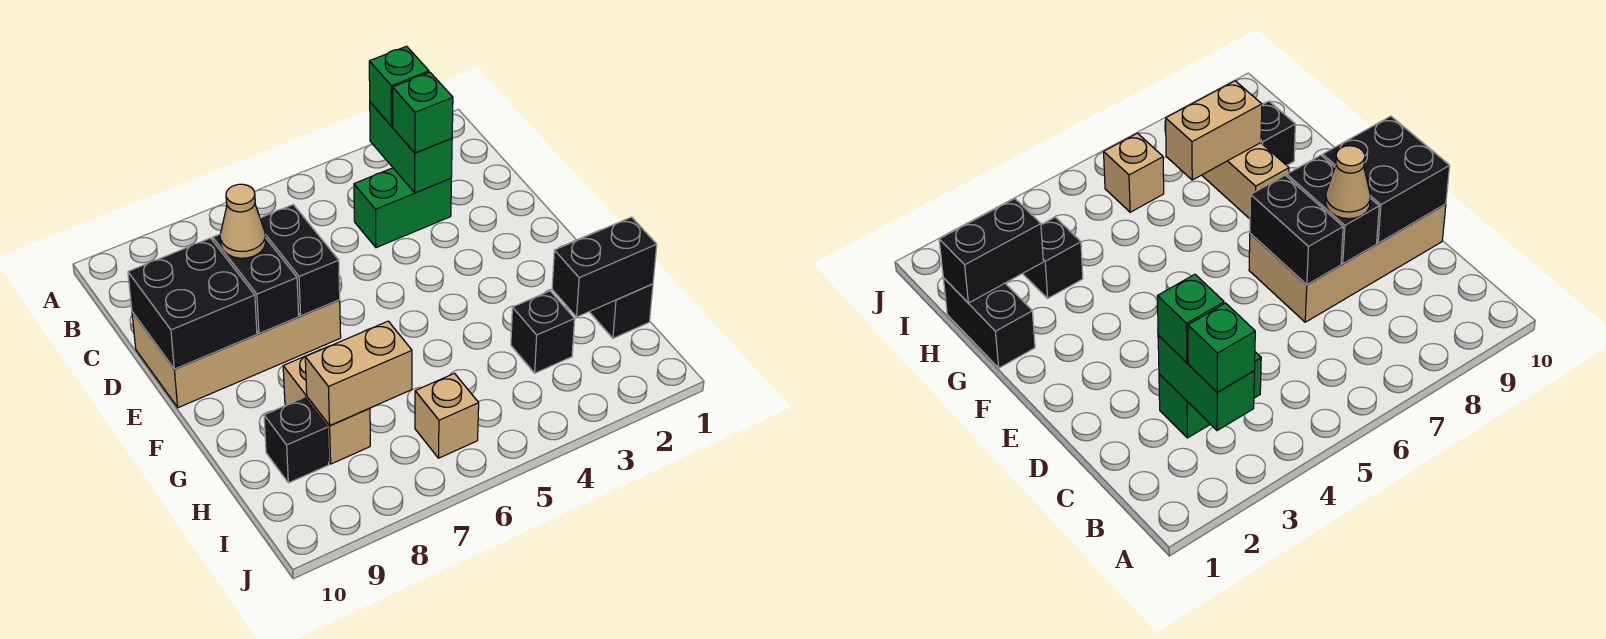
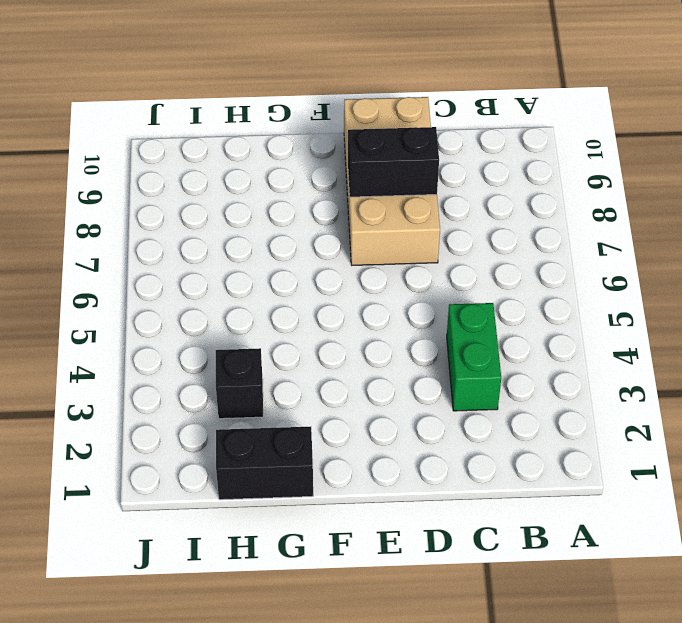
none -> tan brick G8:H8 level 1
none -> black brick H9 level 1
none -> tan brick I6 level 1

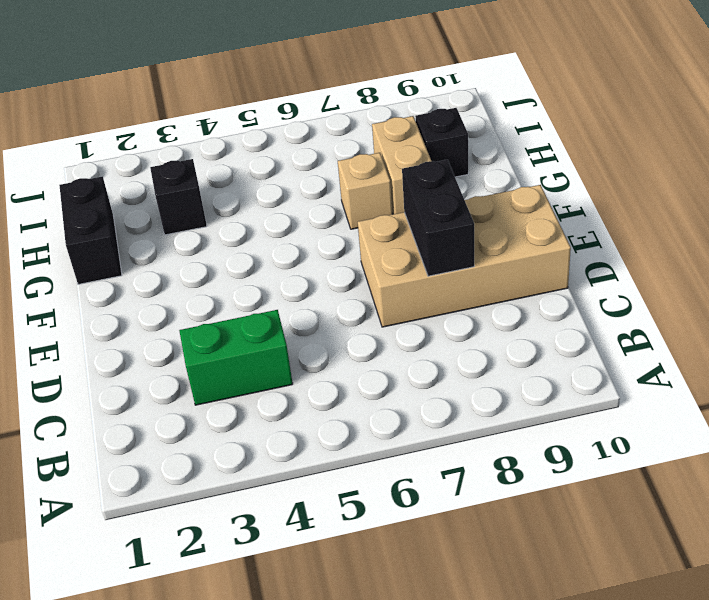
tan brick G7 level 1 -> tan brick I6 level 1
none -> green brick B3:C3 level 2
none -> black brick D7:E7 level 2
none -> black brick D9:E10 level 2

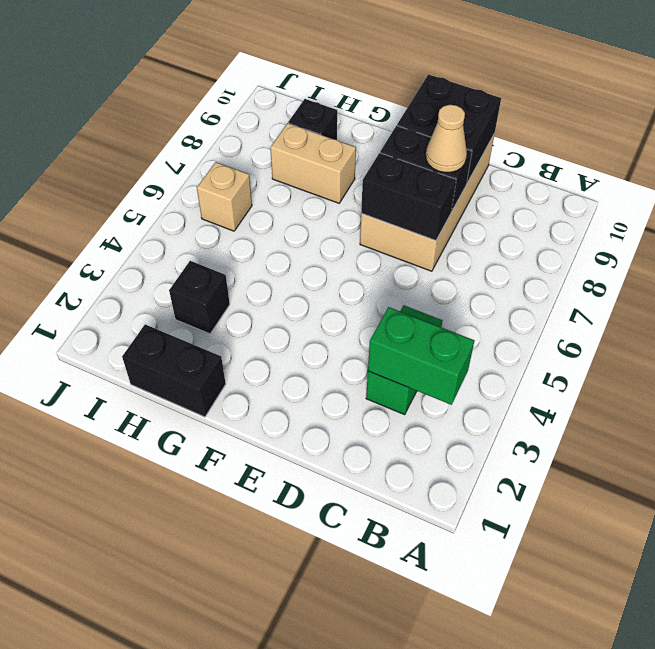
none -> black brick H1:H2 level 2
none -> tan brick H7:H8 level 2
none -> green brick B3 level 3

